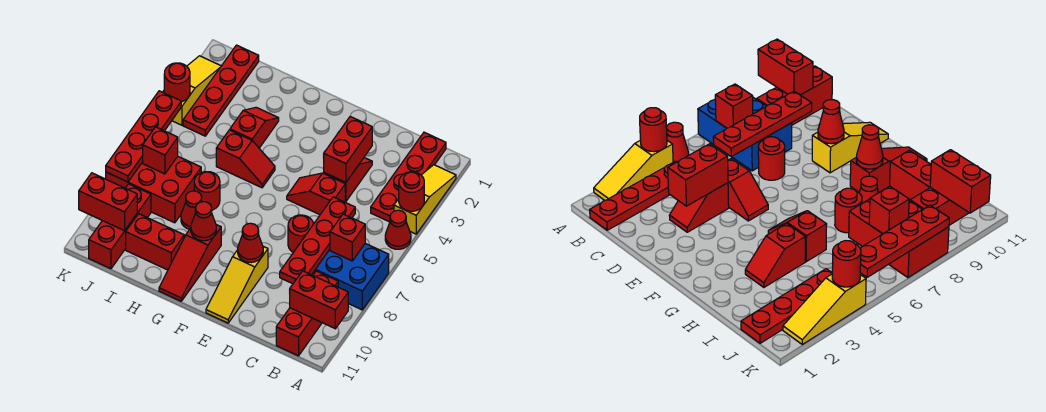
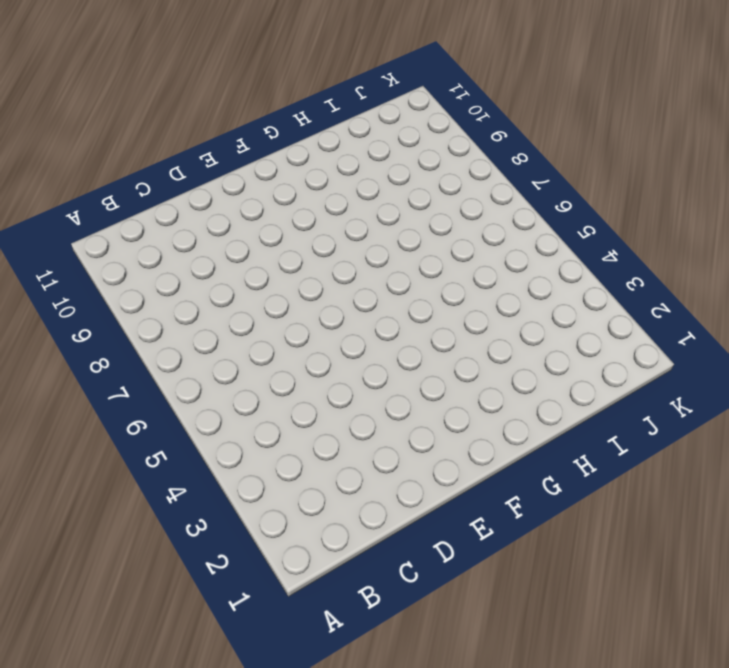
none -> yellow slope A2:A4 level 1 top 4
none -> red cone A5 level 1
none -> blue brick A7:C8 level 1
none -> red plate B1:B4 level 1

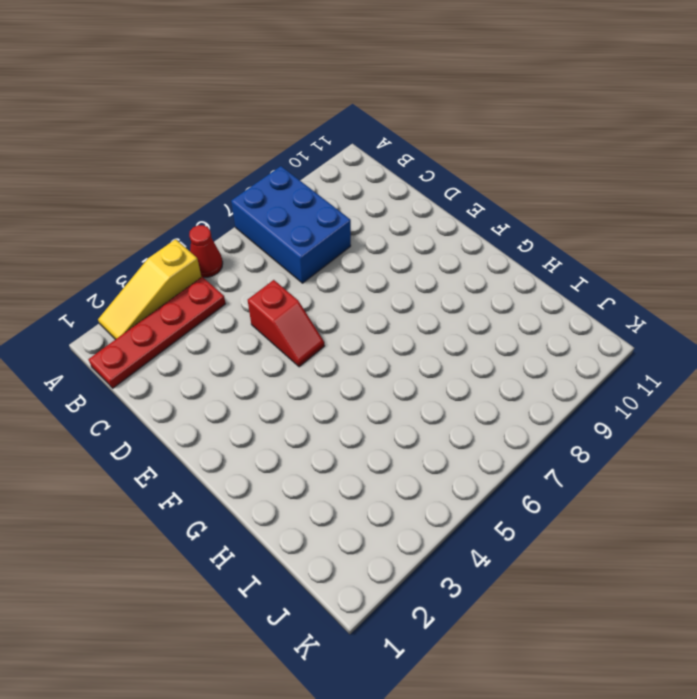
none -> red brick B9:B11 level 1
none -> red slope D3:D4 level 1 top 4
none -> red round brick D7 level 1
none -> yellow slope E9:E11 level 1 top 9

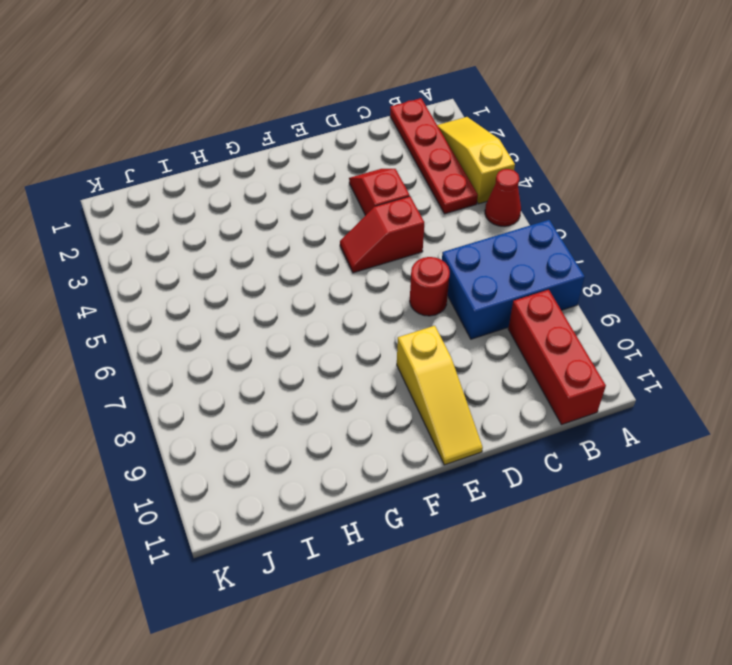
none -> red slope G5:H5 level 1 top H
none -> red slope G9:G11 level 1 top 9
none -> red slope H3:H4 level 1 top 4
none -> red round brick H7 level 1

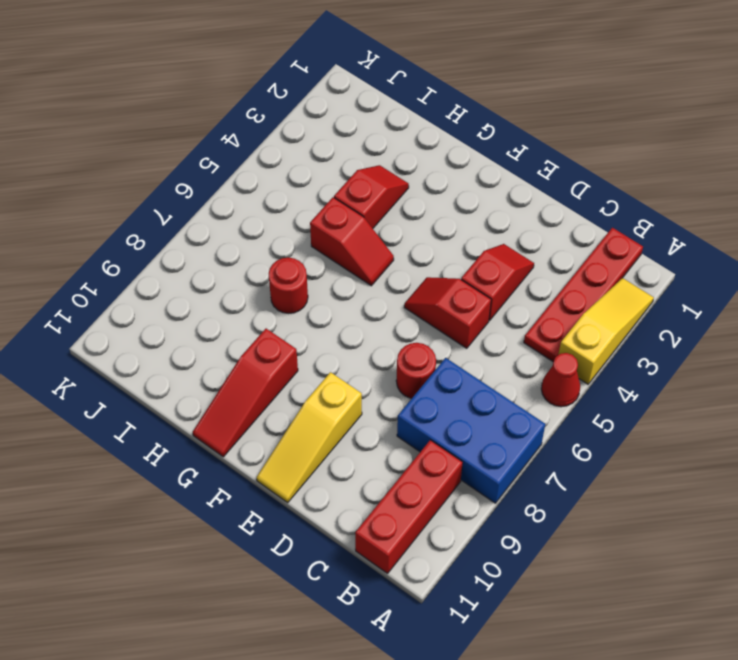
none -> red cone H8 level 1
none -> red brick H10:I10 level 1
none -> red brick I7:K8 level 1
none -> red plate J1:J4 level 1

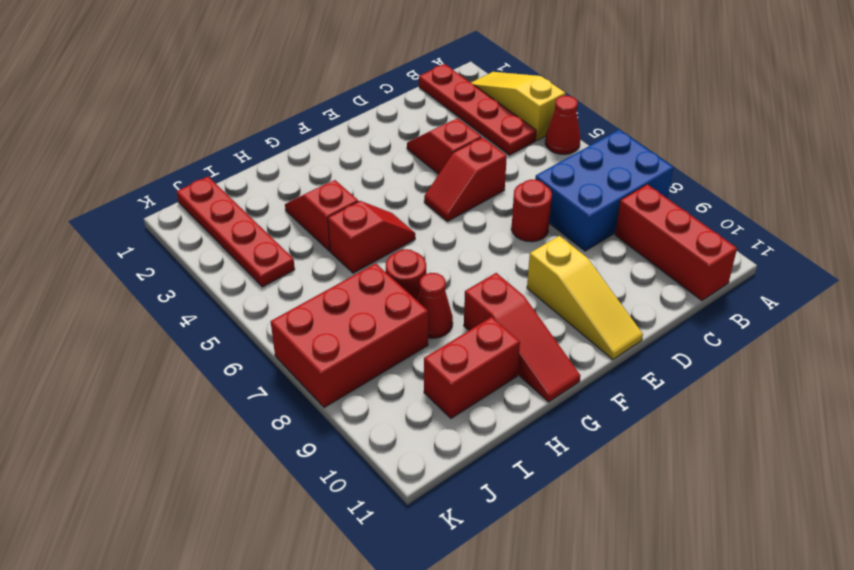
none -> red brick J9:J11 level 1
none -> yellow slope K2:K4 level 1 top 4
none -> red round brick A4 level 2
none -> red brick A10:B10 level 2

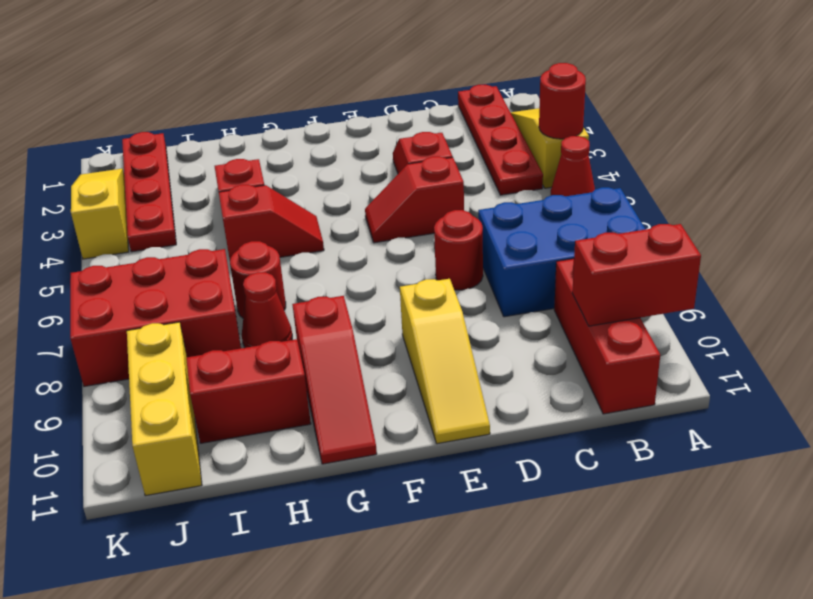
yellow brick J9:J11 level 1 -> red brick J9:J11 level 1
none -> red brick B7 level 2
none -> red plate C6:C9 level 2
none -> red brick D3:D4 level 2
none -> red cone E9 level 2

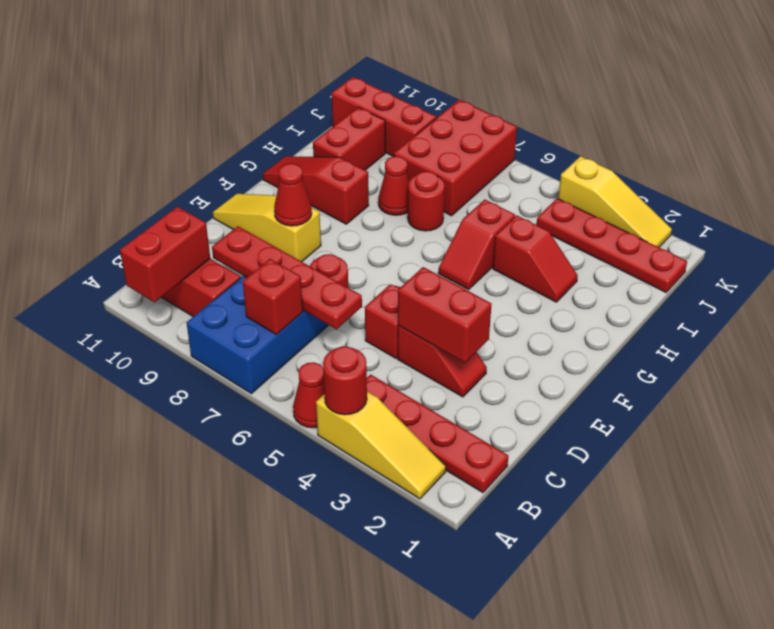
none -> red cone G9 level 2
none -> red brick J7 level 2
none -> red brick J10:K10 level 2
none -> red round brick K4 level 2

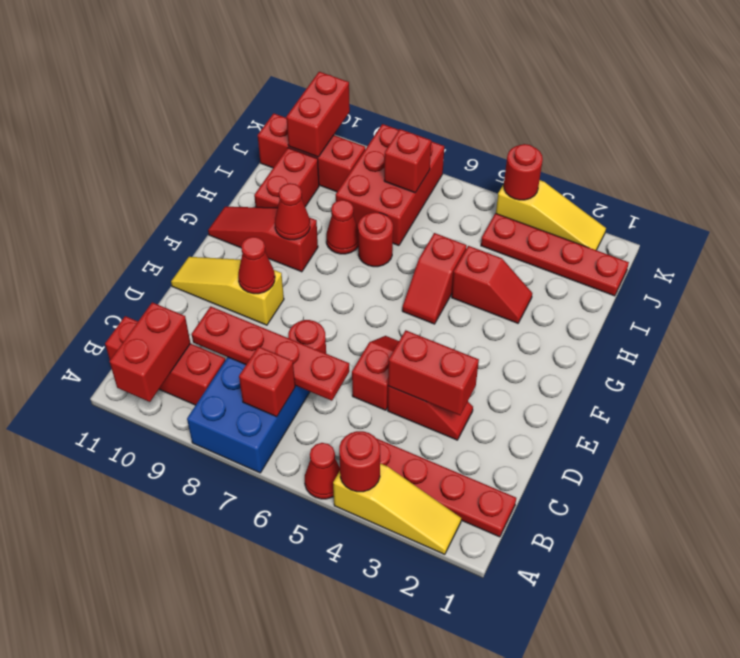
none -> red plate K5:K8 level 2

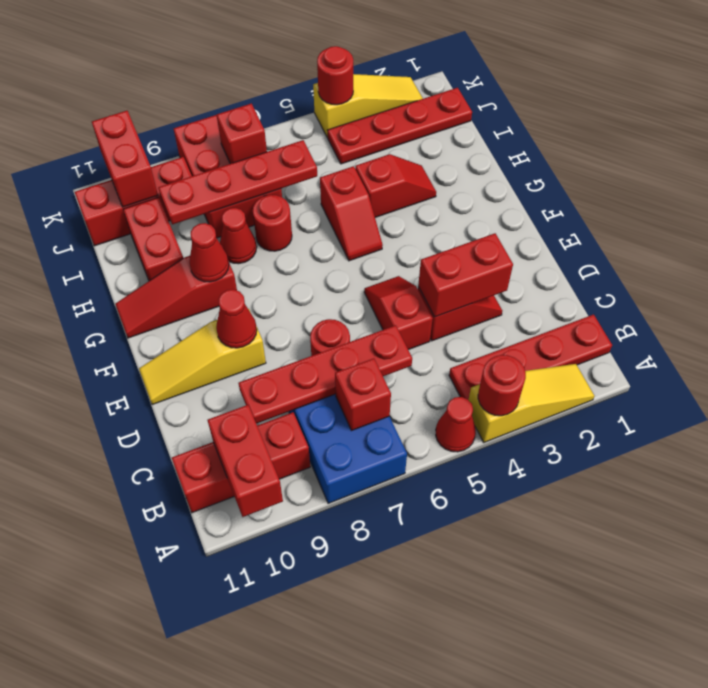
red plate I6:I9 level 2 -> red plate K5:K8 level 2

